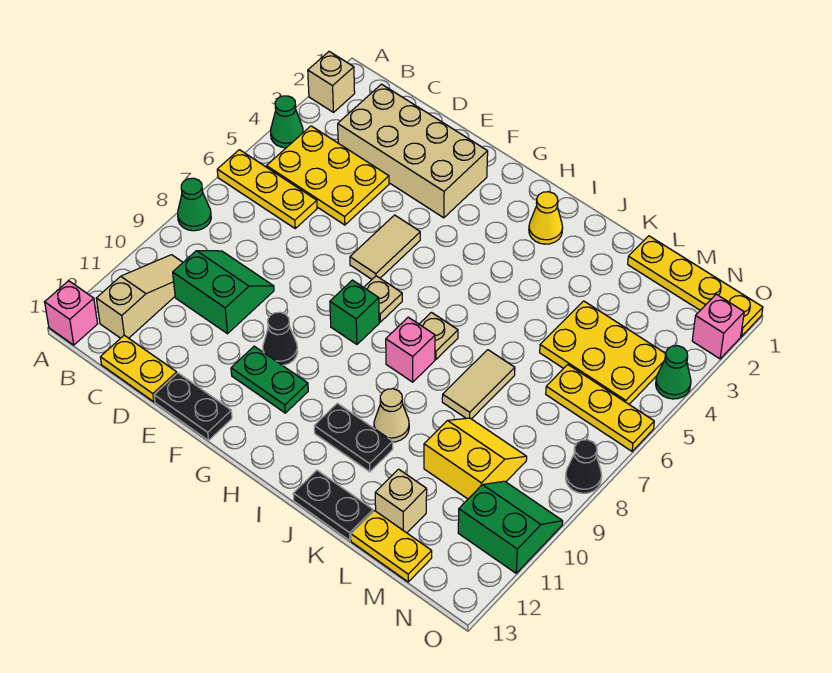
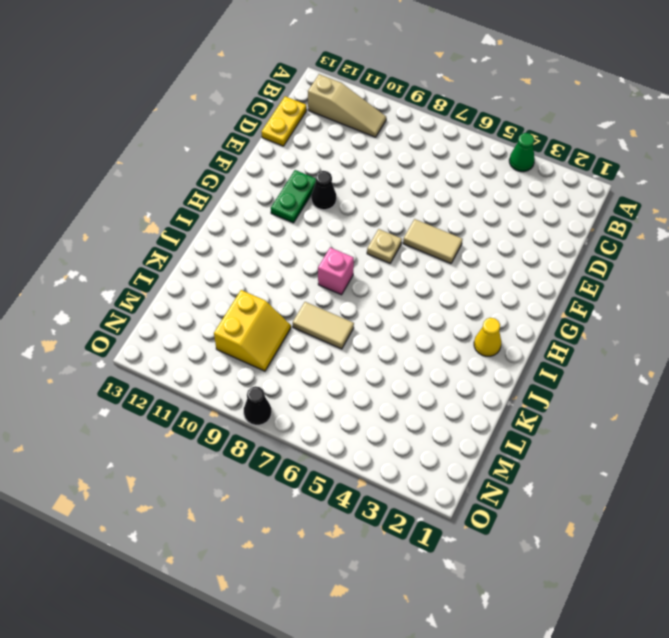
none -> tan brick A2 level 1
none -> yellow plate A6:C6 level 1
none -> green cone A8 level 1
none -> pink brick A13 level 1

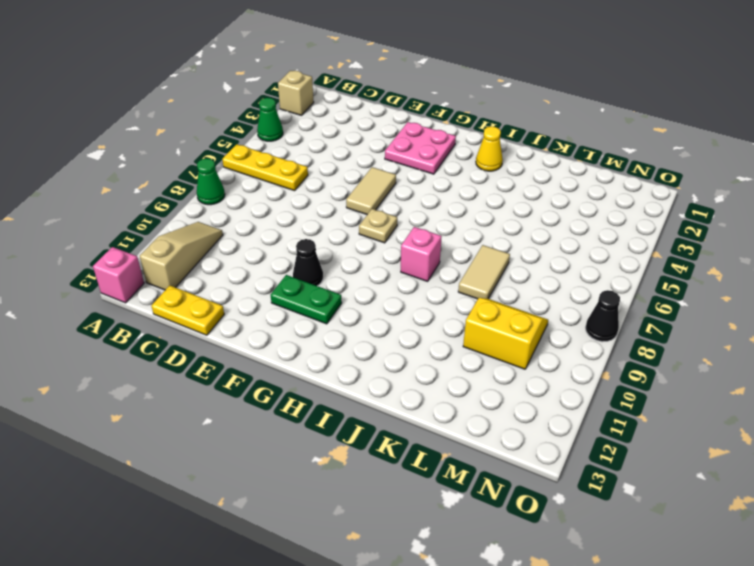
pink plate F2:G3 level 1 -> tan brick C2:F3 level 1
none -> yellow plate B4:D5 level 1
none -> green slope C9:D10 level 1 top 10
none -> black plate E13:F13 level 1
none -> green brick G8 level 1

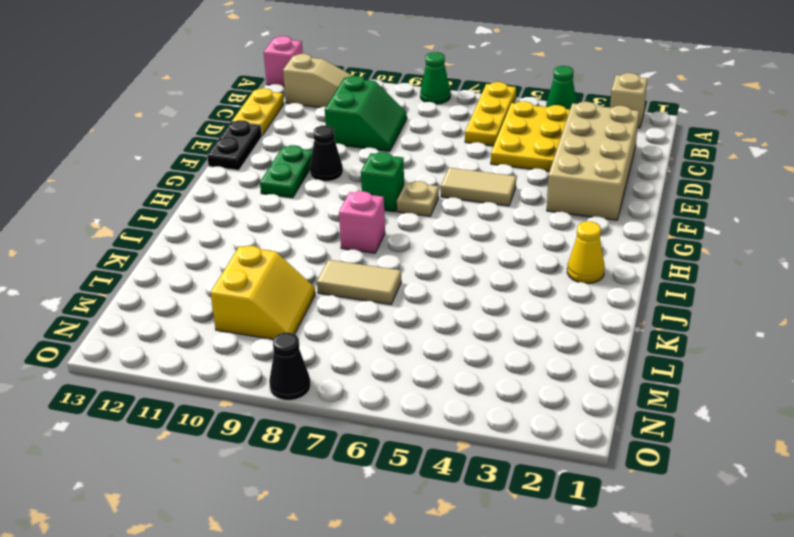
none -> tan plate I7 level 1
none -> black plate I11:J11 level 1
none -> tan cone J10 level 1
none -> black plate J13:K13 level 1

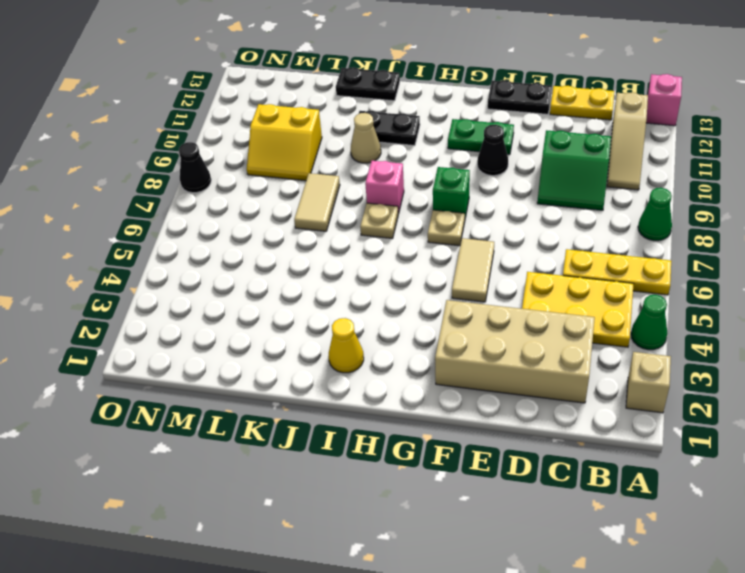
none -> yellow plate L1:O1 level 1
none -> yellow plate L4:N5 level 1
none -> tan brick L12 level 1
none -> yellow plate L13:M13 level 1

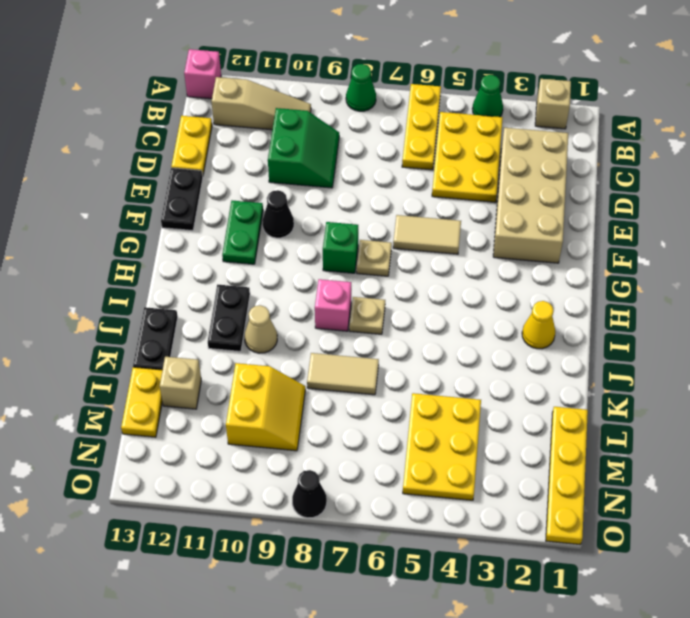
none -> yellow plate M6:O6 level 1
none -> green slope N10:O11 level 1 top 11
none -> pink brick O2 level 1
none -> green cone O4 level 1

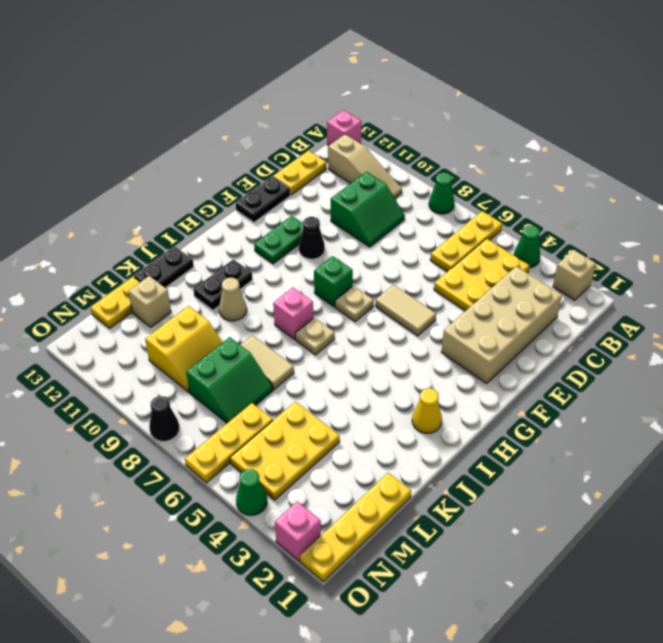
green slope L7:M8 level 1 top 8 -> green slope N10:O11 level 1 top 11

